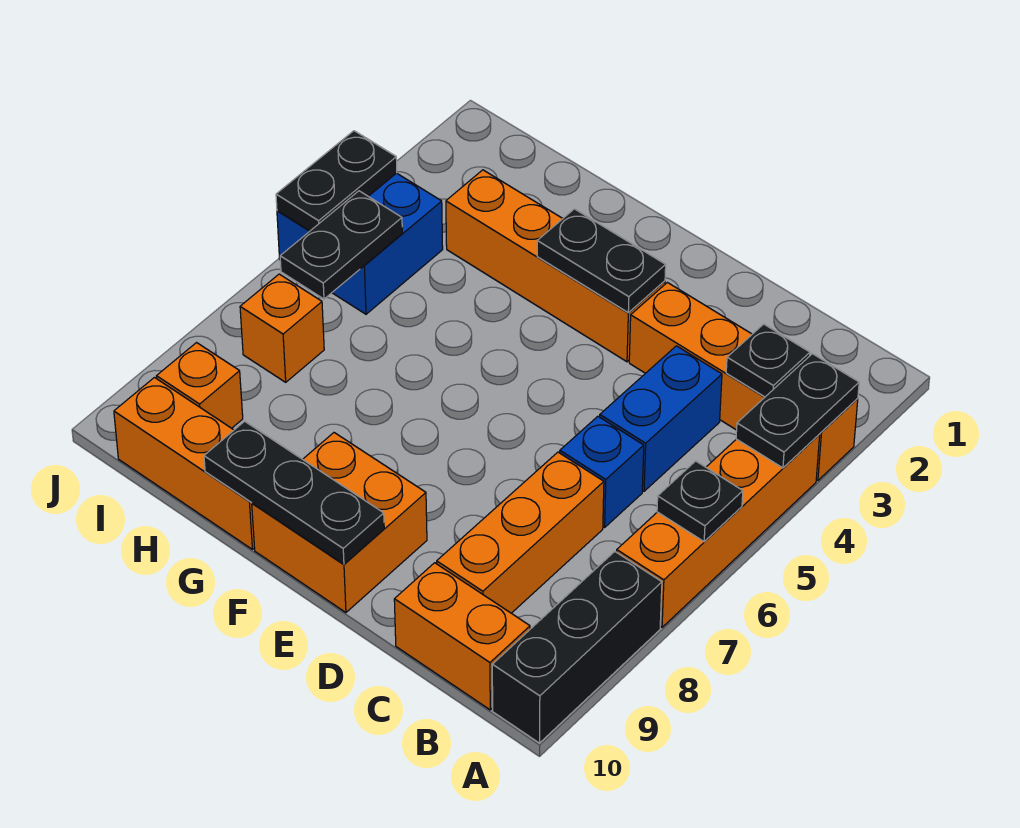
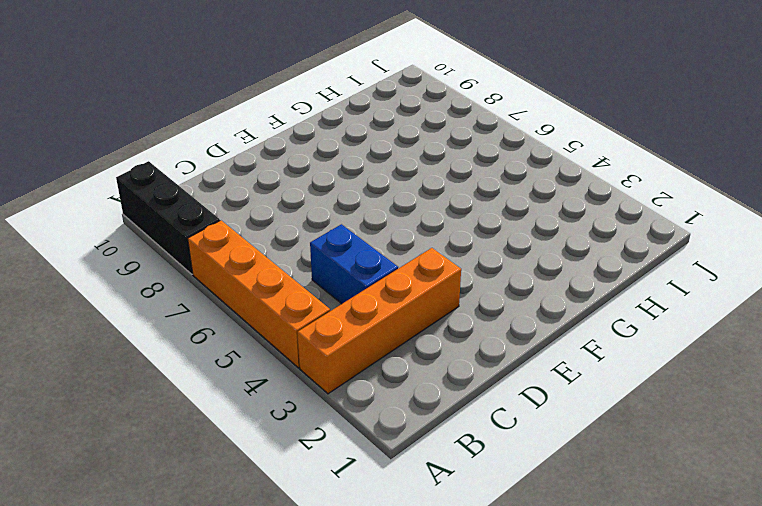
none -> orange brick B10:C10 level 1
none -> blue brick C6 level 1
none -> orange brick C7:C9 level 1

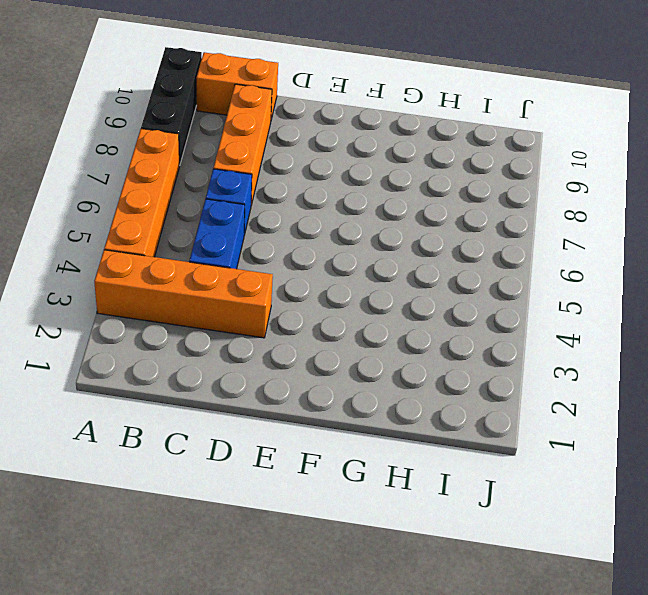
none -> orange brick E3:H3 level 1
none -> orange brick E9:F10 level 1
none -> orange brick G10:I10 level 1

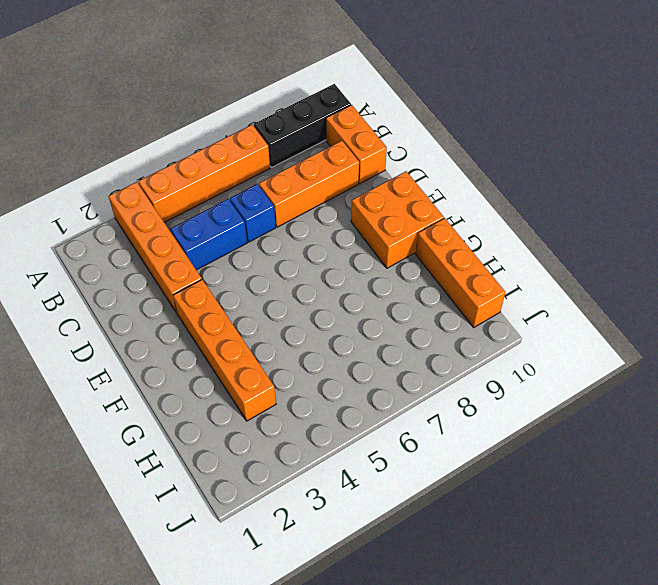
none -> blue brick I4:J5 level 1
none -> orange brick I7 level 1
none -> orange brick I9 level 1

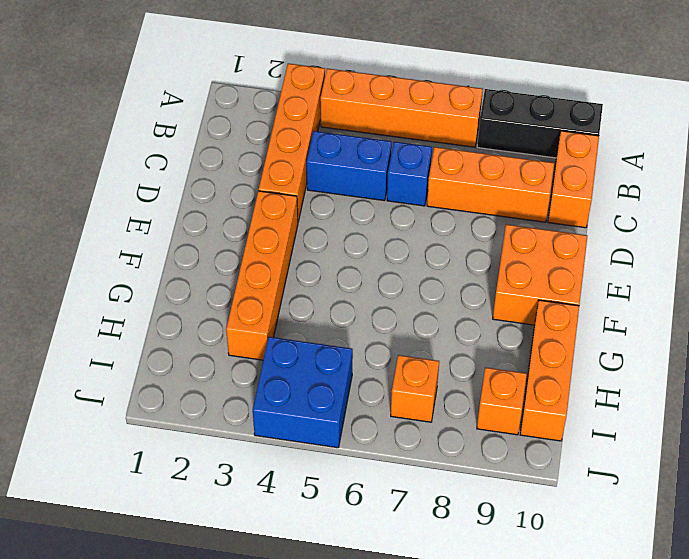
none -> black plate A3:A4 level 2
none -> black plate A6 level 2
none -> black plate B3 level 2

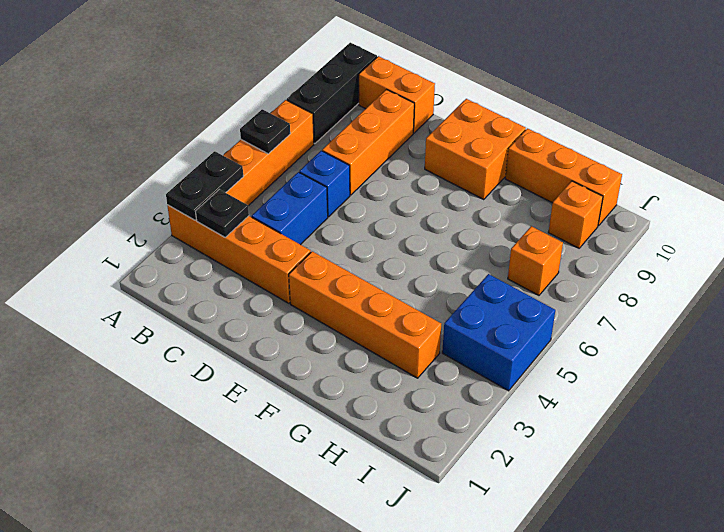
none -> black plate E3:F3 level 2
none -> black plate E10:G10 level 2
none -> black plate I5:I6 level 2

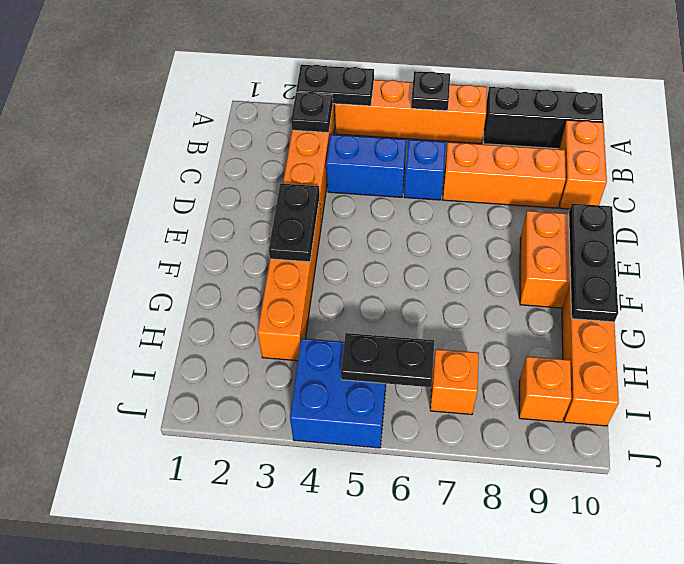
none -> black plate J4:J5 level 2

